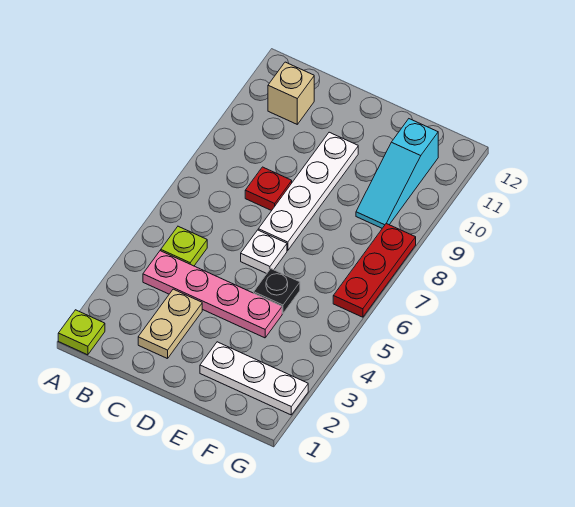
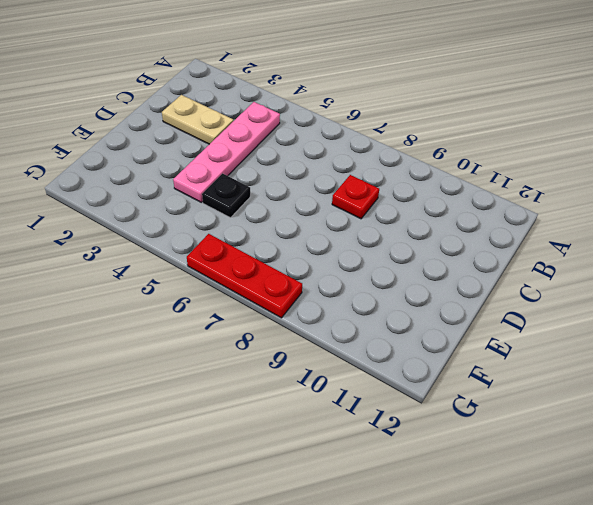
none -> lime plate A1 level 1
none -> lime plate B5 level 1
none -> tan brick B11 level 1

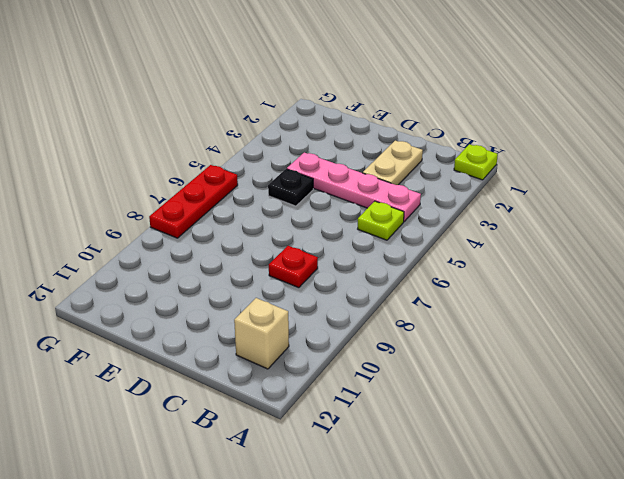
none -> white plate D6 level 1
none -> white plate D7:D10 level 1
none -> white plate E2:G2 level 1

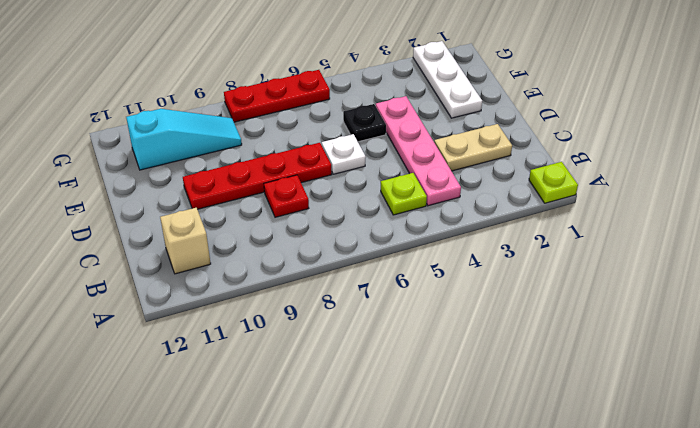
red plate D7:D10 level 1 -> white plate D7:D10 level 1

